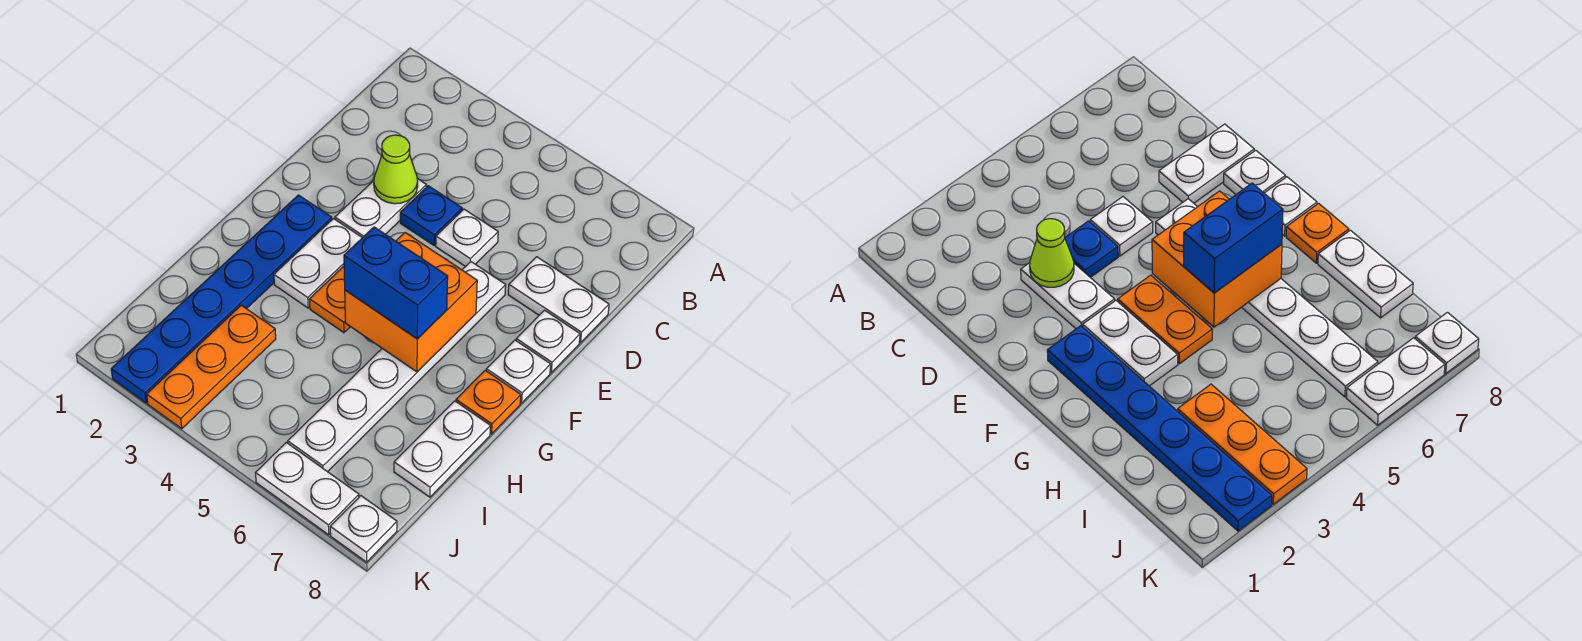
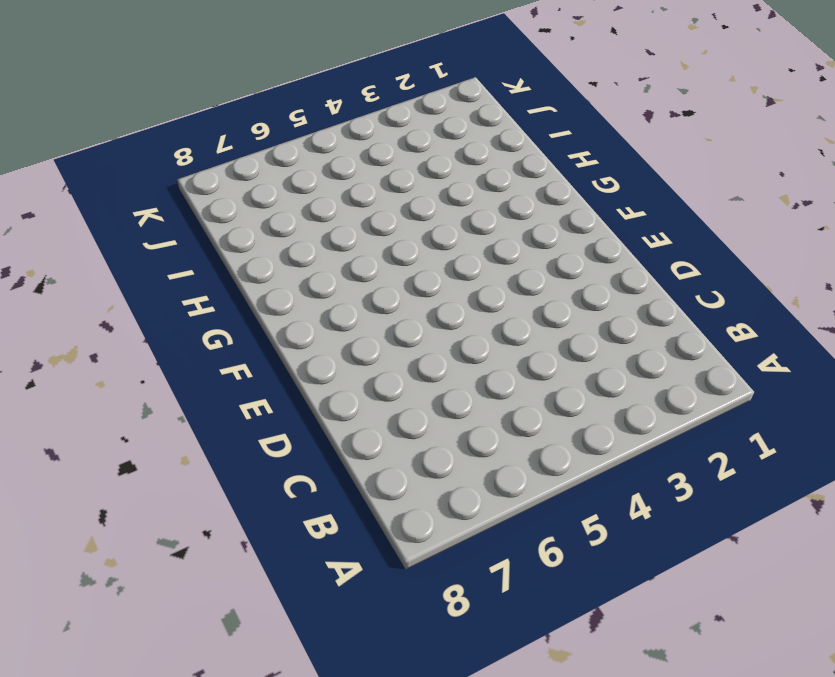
none -> white plate D3:E3 level 1
none -> blue plate D4 level 1
none -> white plate D5 level 1

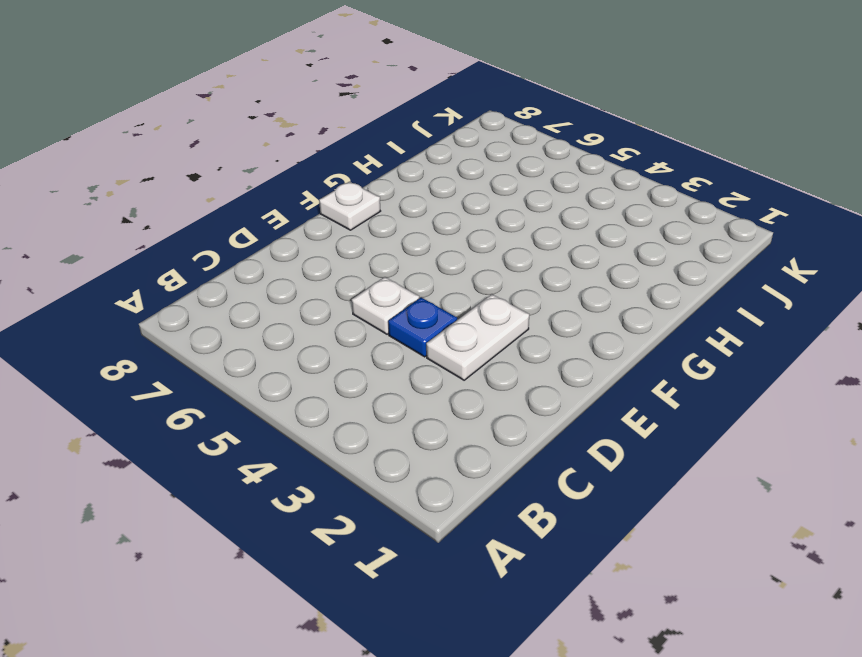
none -> white plate D7:D8 level 1
none -> white plate E6:J6 level 1
none -> white plate E8 level 1

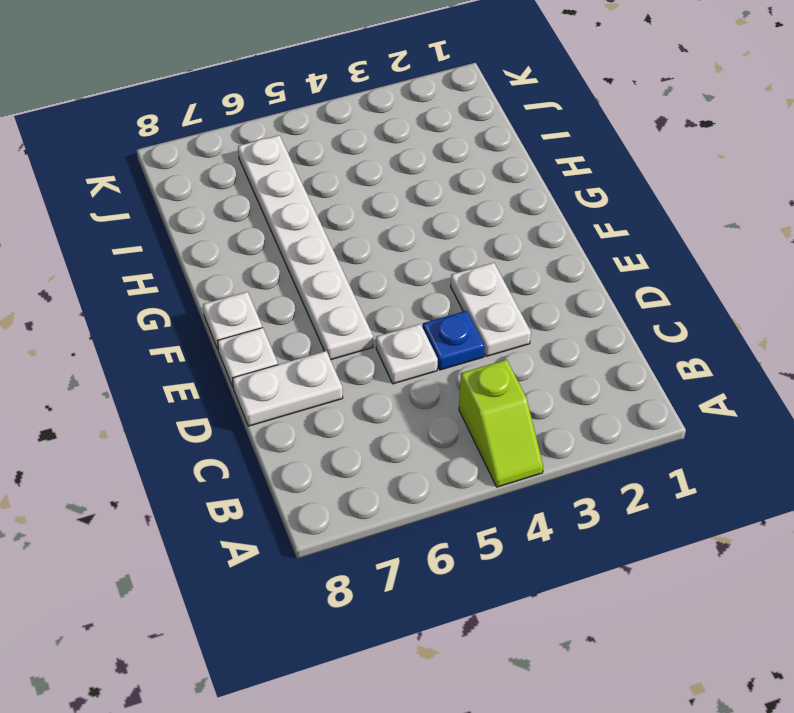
lime slope A4:B4 level 1 top B -> none
none -> blue plate F2:K2 level 1
none -> white plate F3:G3 level 1
none -> orange plate F4:G4 level 1

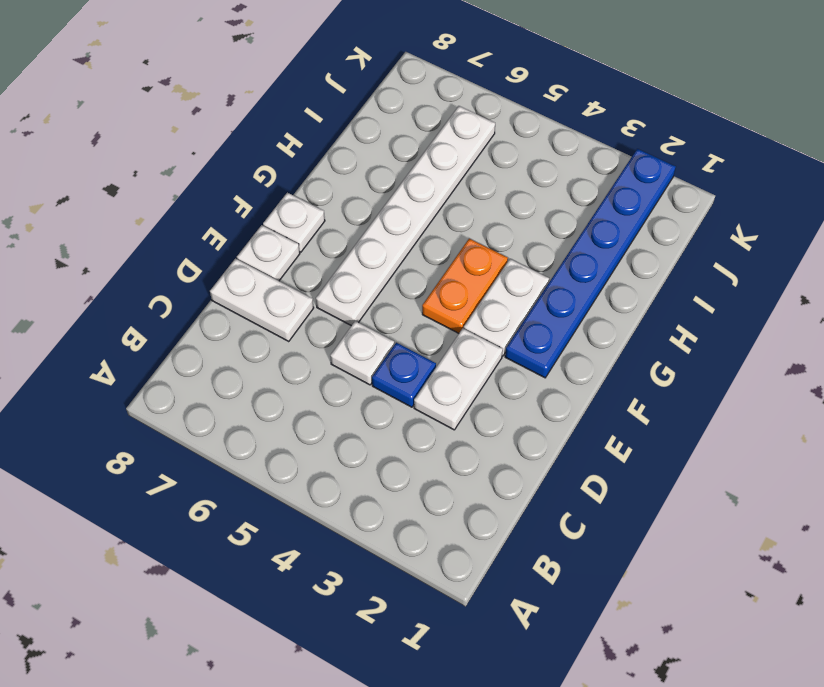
none -> orange plate G8 level 1
none -> white plate H8:I8 level 1
none -> orange plate I3:K3 level 1

